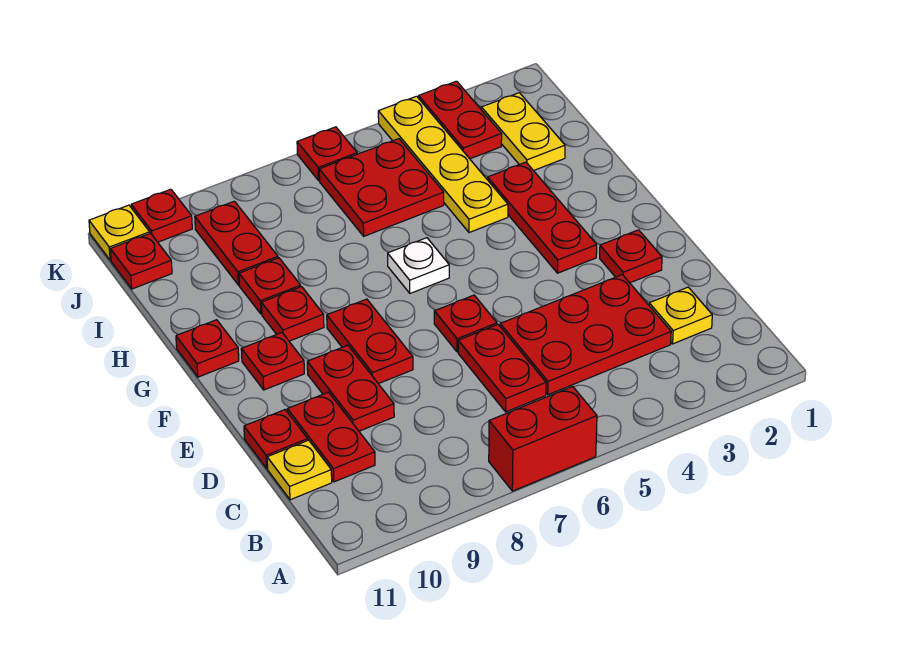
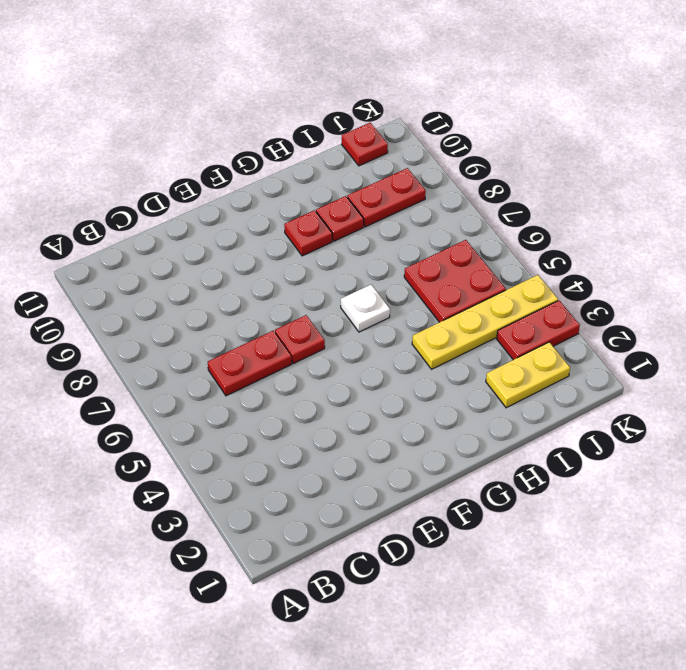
none -> red brick A6:A7 level 1
none -> yellow plate C2 level 1
none -> red plate C3:D5 level 1

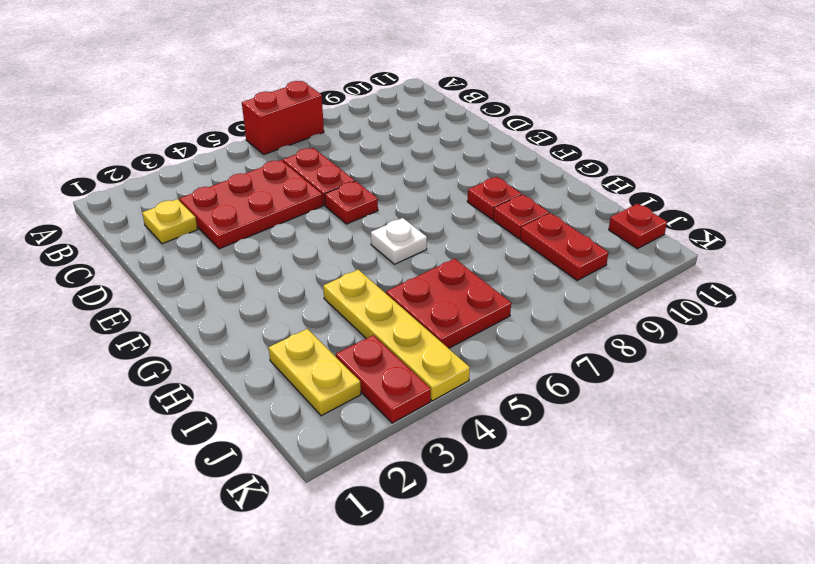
none -> red plate C10:D10 level 1
none -> yellow plate C11 level 1
none -> red plate D9:E9 level 1

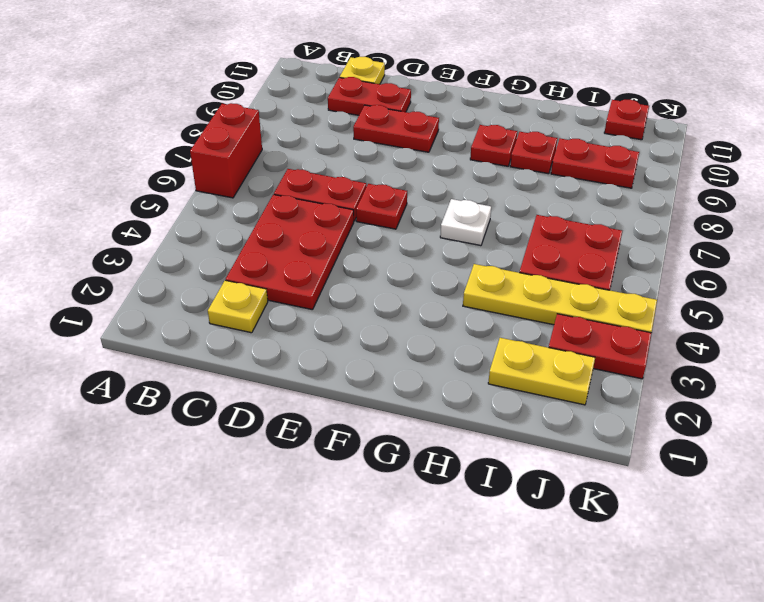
none -> red plate D11 level 1
none -> red plate E2 level 1
none -> red plate E8:F8 level 1

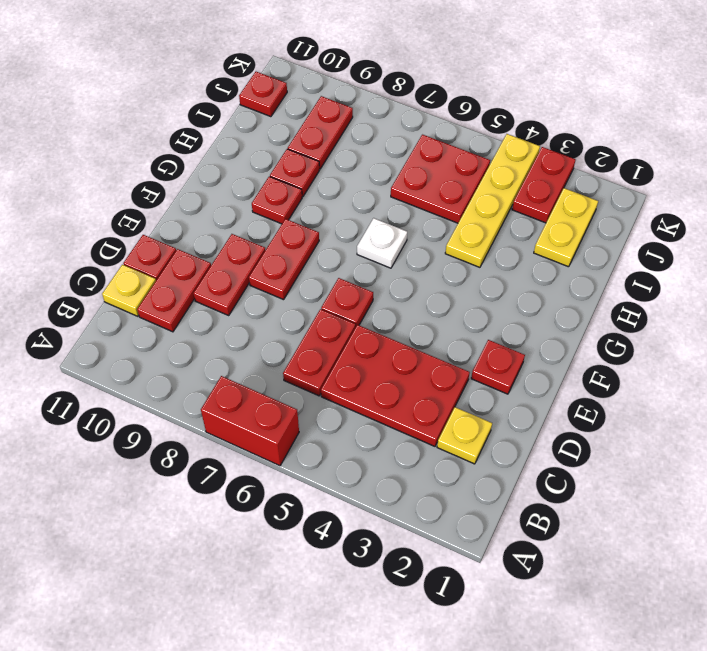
none -> red plate F3:H3 level 1
none -> red plate F10 level 1
none -> red plate G11 level 1

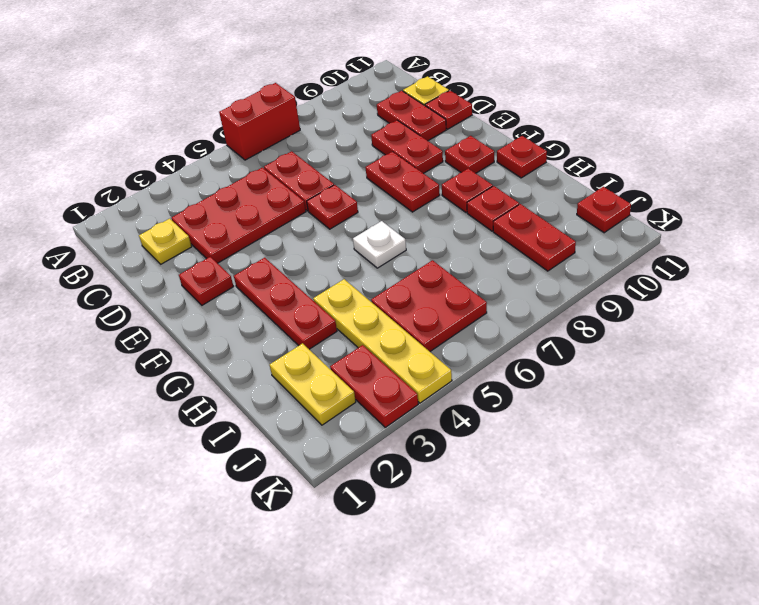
none -> red plate K6 level 1
none -> red plate K10 level 1
none -> yellow plate K11 level 1

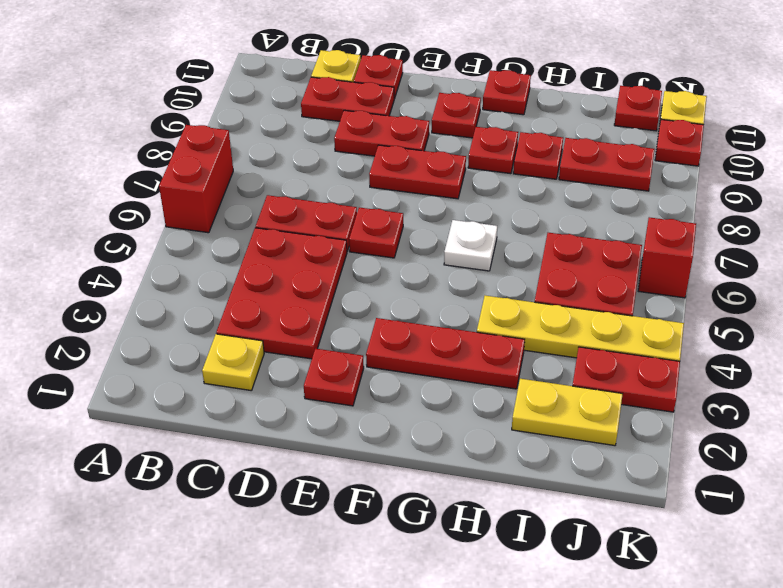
red brick K6 level 1 -> red plate K6 level 1

